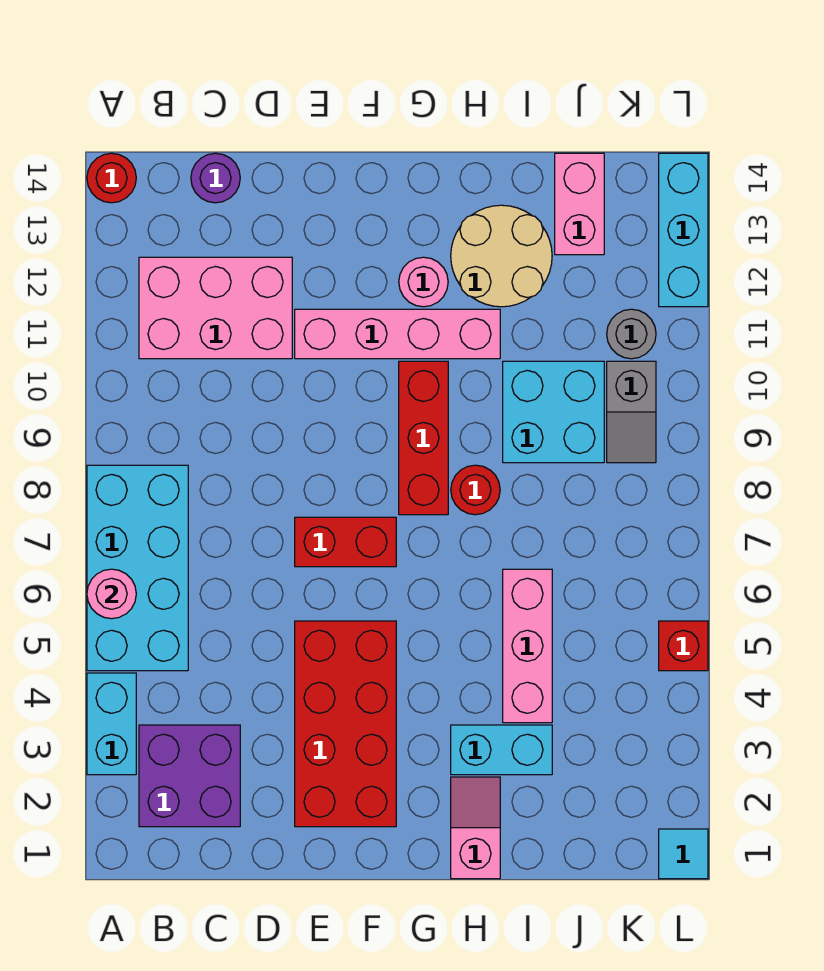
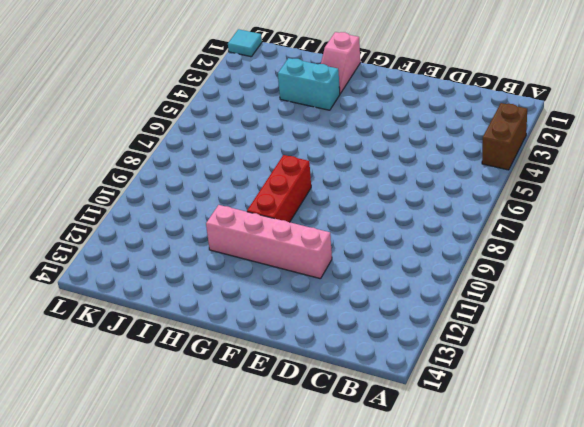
brown brick A3:A4 level 1 -> cyan brick A3:A4 level 1
none -> cyan brick A5:B8 level 1
none -> red round brick A14 level 1
none -> purple brick B2:C3 level 1

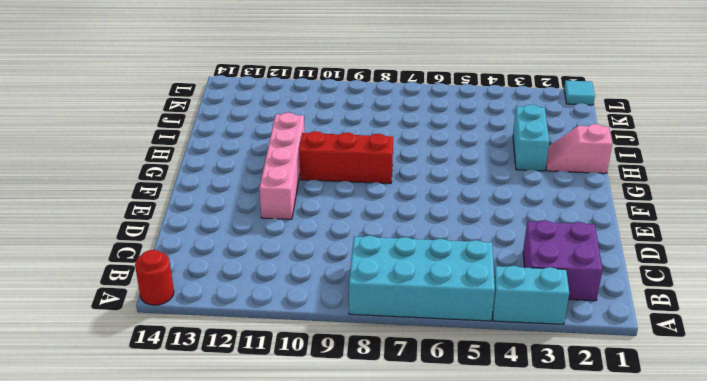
none -> pink brick B11:D12 level 1
none -> purple round brick C14 level 1
none -> red brick E2:F5 level 1

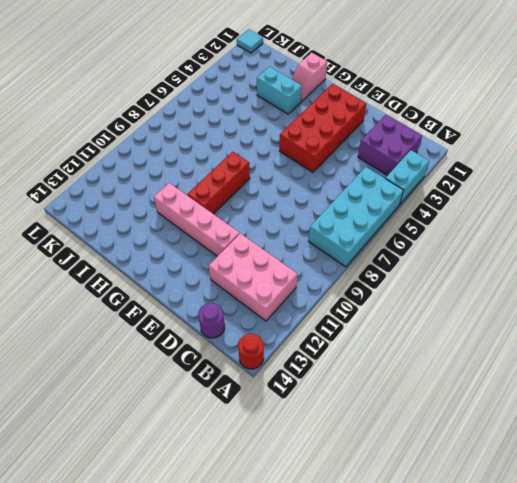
none -> red brick E7:F7 level 1
none -> pink round brick G12 level 1
none -> red round brick H8 level 1

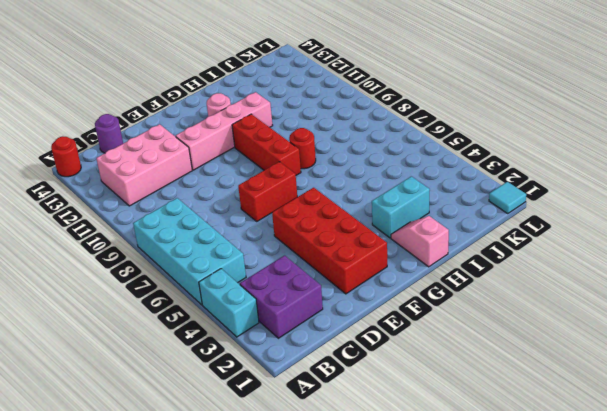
none -> tan round brick H12:I13 level 1
none -> pink brick I4:I6 level 1
none -> cyan brick I9:J10 level 1

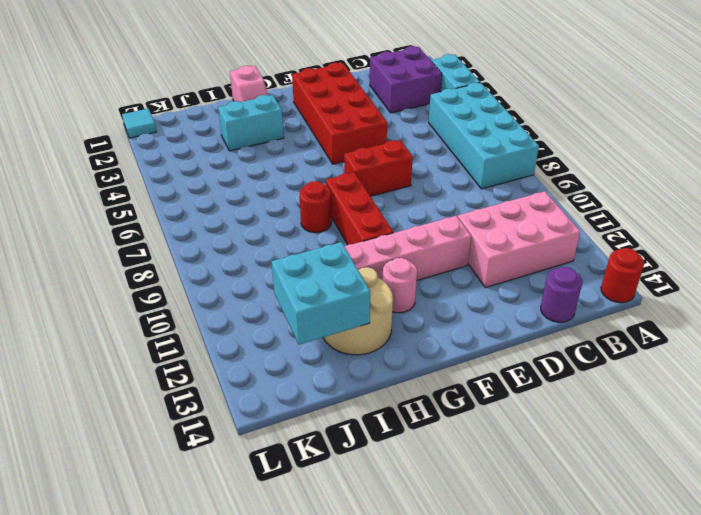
cyan brick I12:J13 level 2 -> cyan brick I9:J10 level 1
none -> pink brick I4:I6 level 1
none -> pink brick J13:J14 level 1
none -> grey slope K9:K10 level 1 top 10

